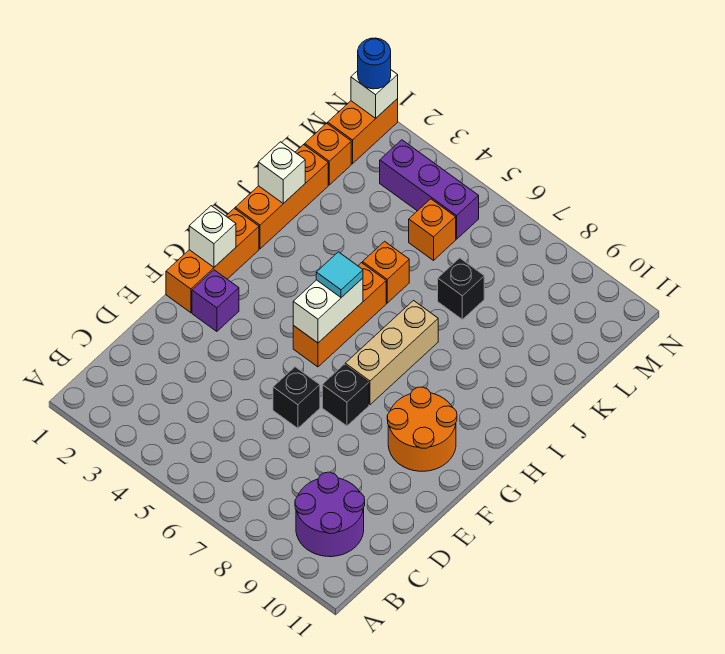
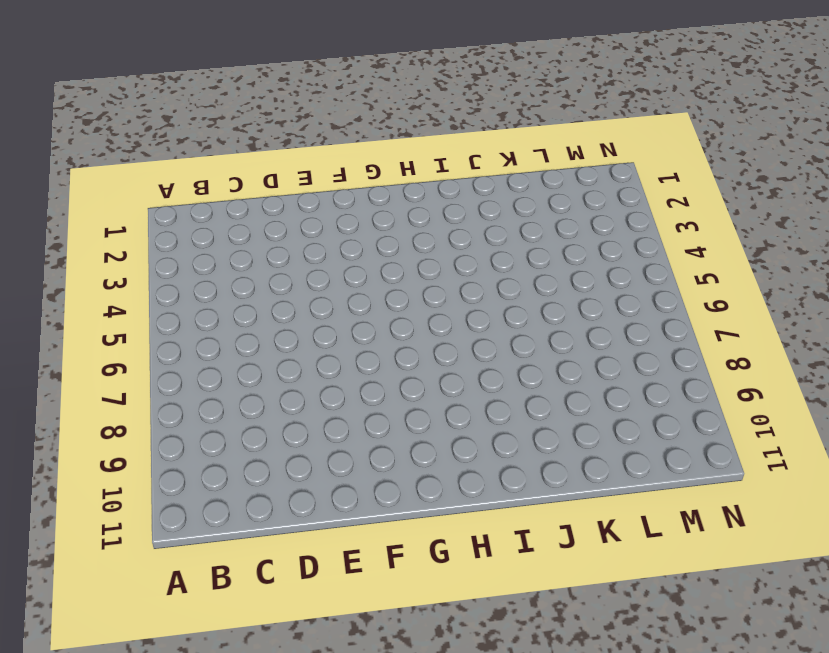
none -> purple round brick B9:C10 level 1
none -> black brick E6 level 1
none -> orange brick F1:H1 level 1

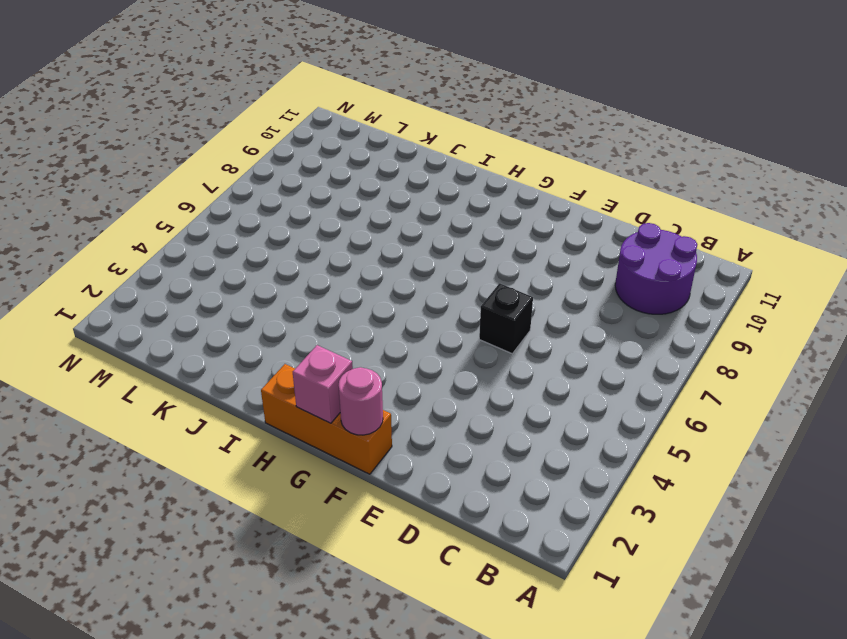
pink round brick F1 level 2 -> none
pink brick G1 level 2 -> white brick G1 level 2
none -> purple brick F2 level 1
none -> black brick F7 level 1
none -> orange round brick F9:G10 level 1

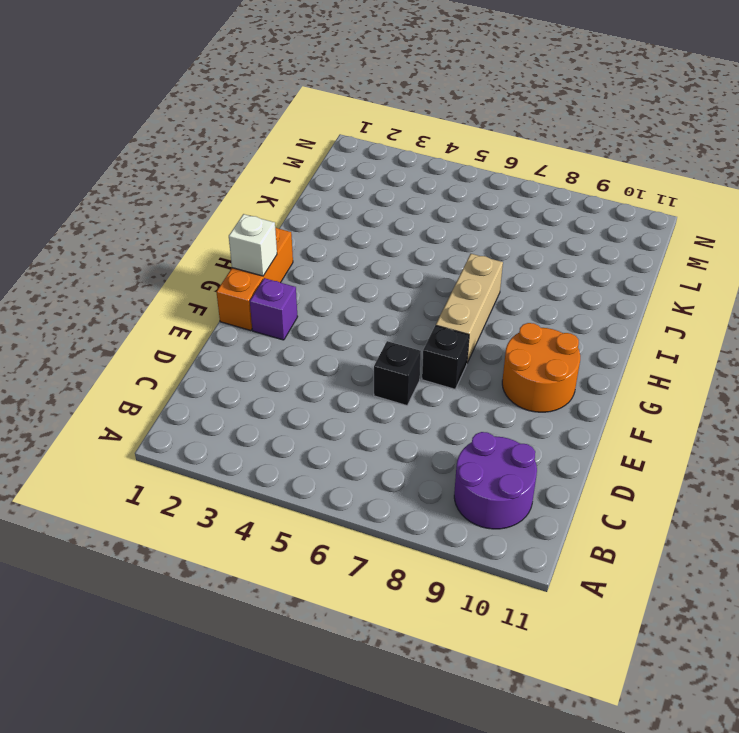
none -> orange brick G5:I5 level 1
none -> orange brick I1:K1 level 1
none -> orange brick J5 level 1

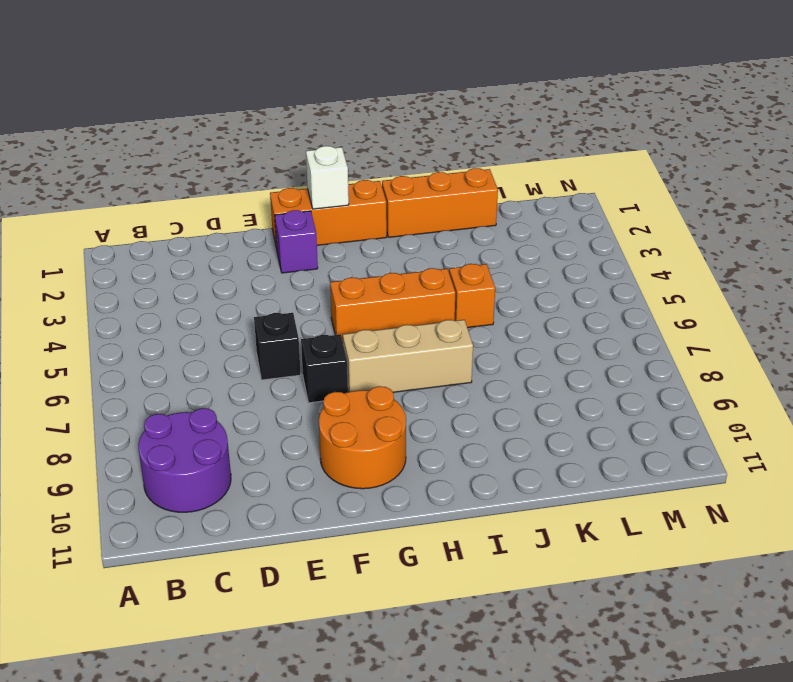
none -> black brick K7 level 1
none -> orange brick L1 level 1
none -> orange brick L5 level 1

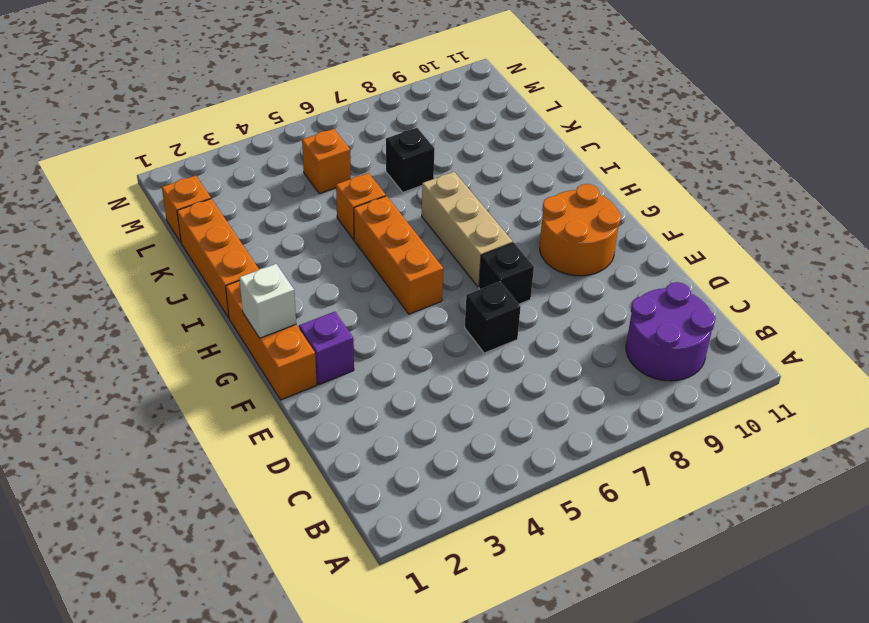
none -> orange brick M1:N1 level 1
none -> purple brick M3:M5 level 1
none -> white brick G5:H5 level 2

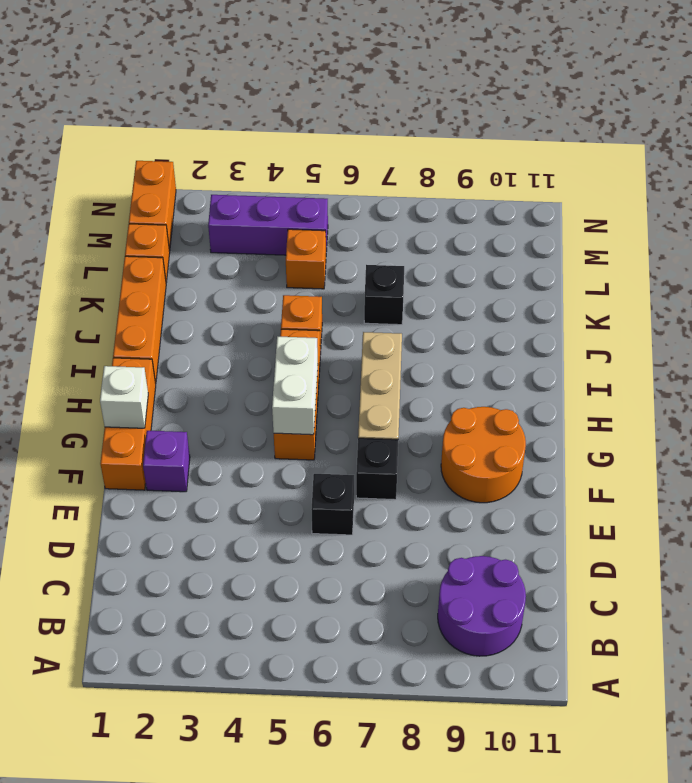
none -> white brick J1 level 2
none -> white brick N1 level 2
none -> cyan tile H5 level 3

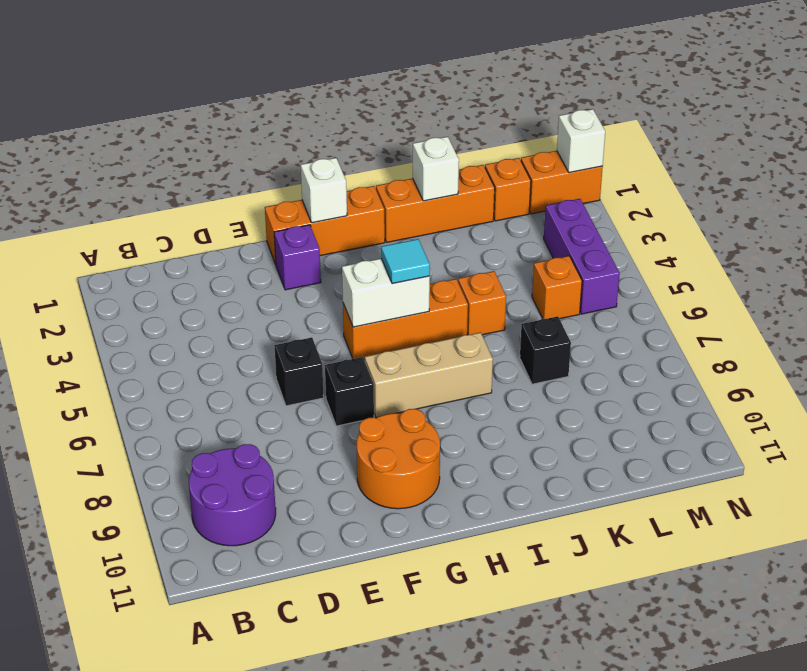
none -> blue round brick N1 level 3

